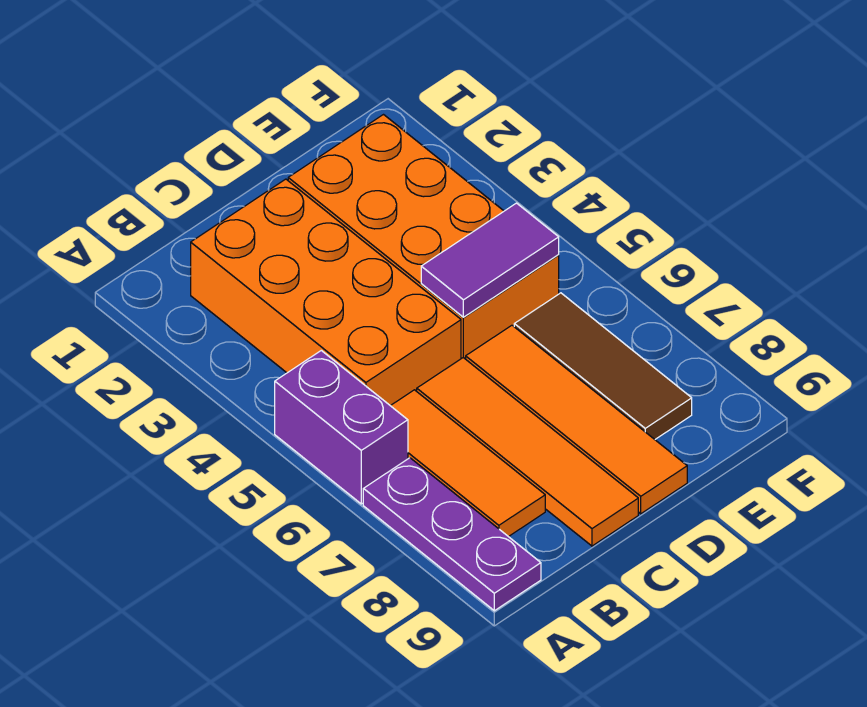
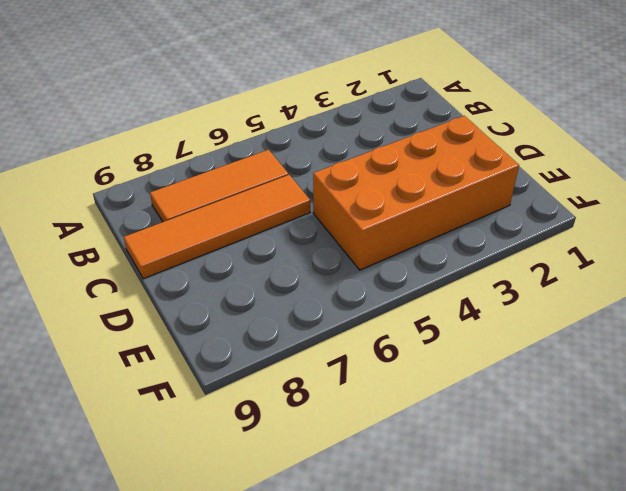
none -> purple brick A5:A6 level 1
none -> purple plate A7:A9 level 1

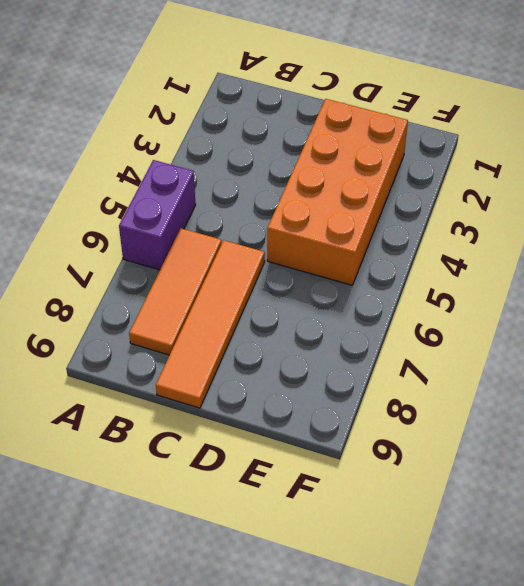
none -> purple plate A7:A9 level 1
none -> orange brick B2:C5 level 1

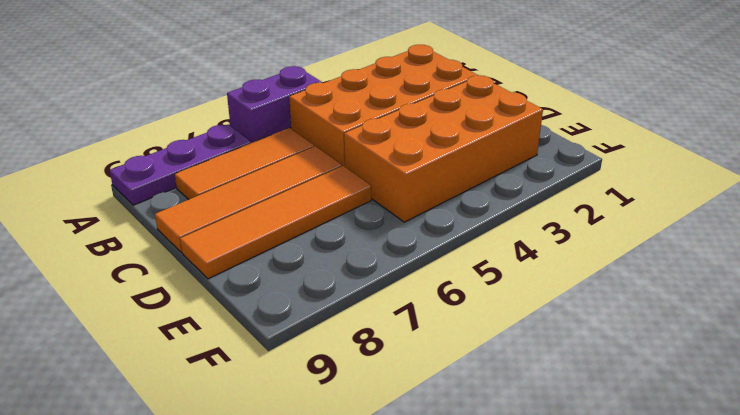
none -> brown tile E6:E8 level 1
none -> purple tile D5:E5 level 2

